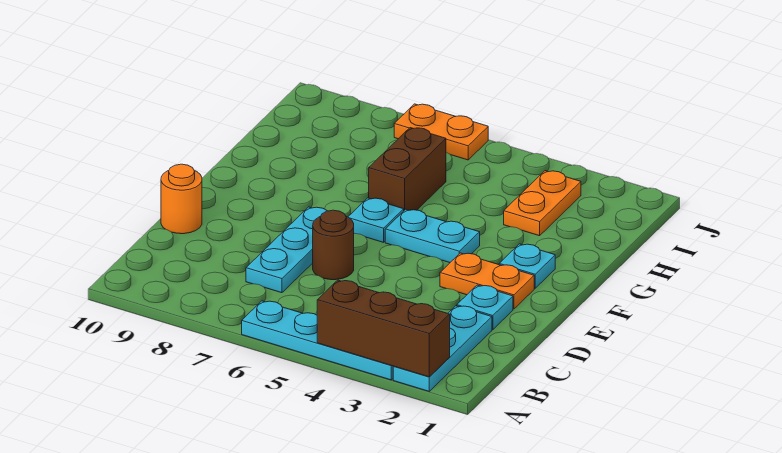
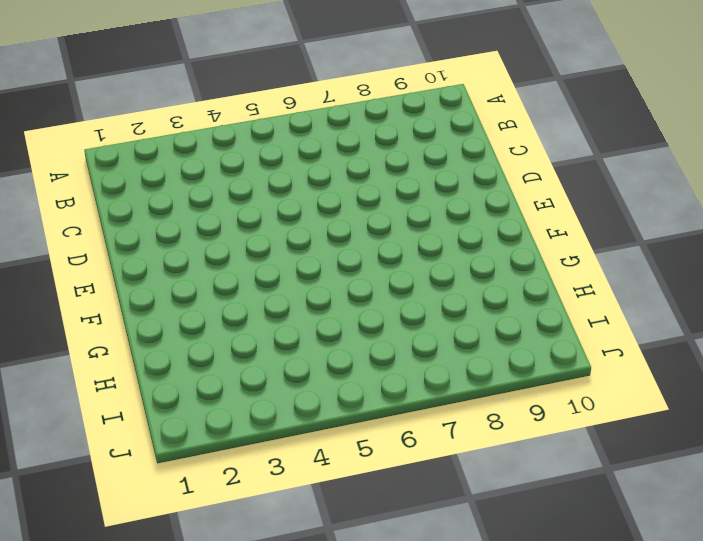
none -> cyan plate A2:C2 level 1
none -> cyan plate A3:A6 level 1
none -> cyan plate C7:E7 level 1

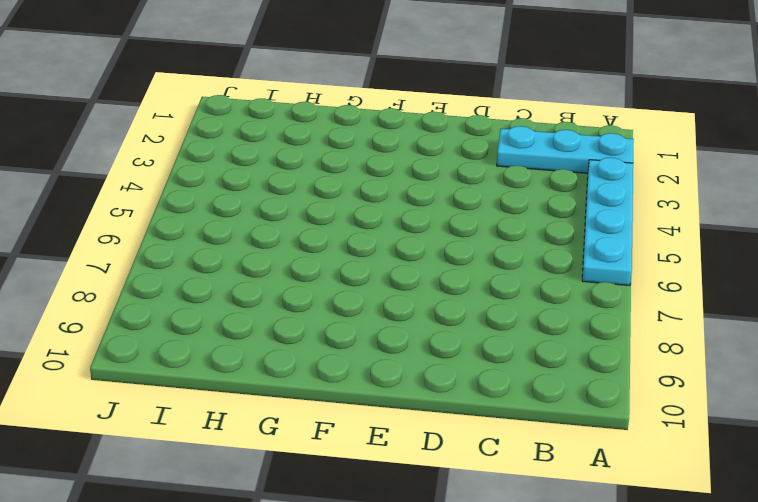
none -> cyan plate C7:E7 level 1
none -> cyan plate D2 level 1
none -> brown round brick D6 level 1

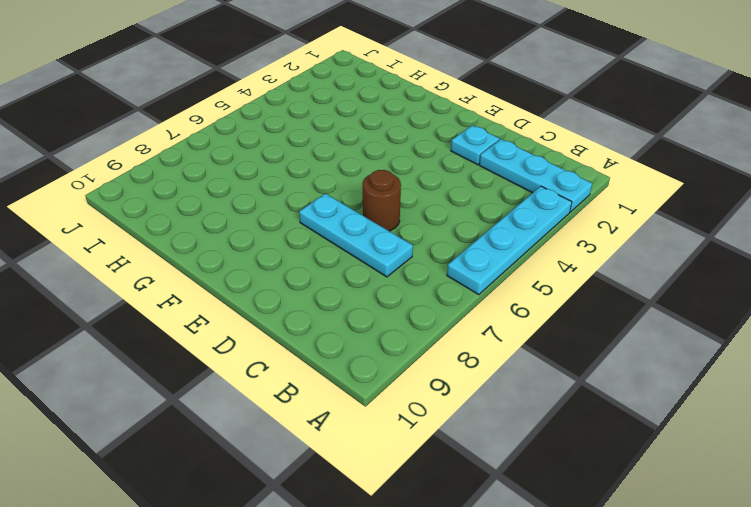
none -> orange round brick D10 level 1
none -> orange plate E2:E3 level 1
none -> cyan plate F2 level 1

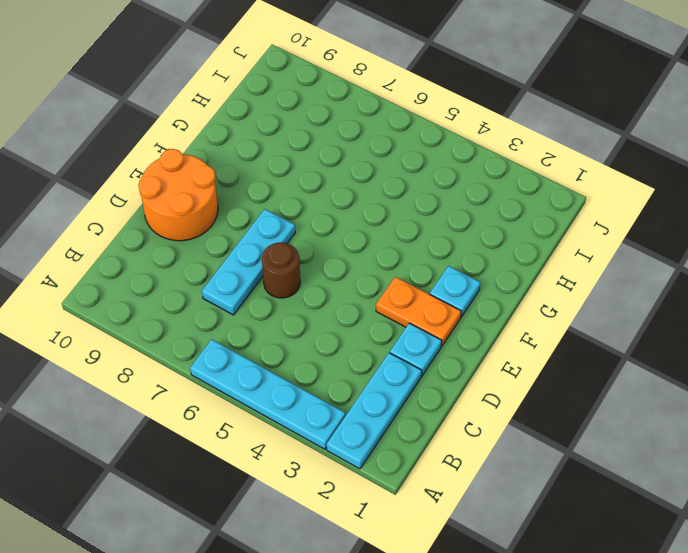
orange round brick D9:E10 level 1 -> orange round brick D10 level 1
none -> cyan plate F4:F5 level 1
none -> cyan plate F6 level 1
none -> brown brick G6:H6 level 1

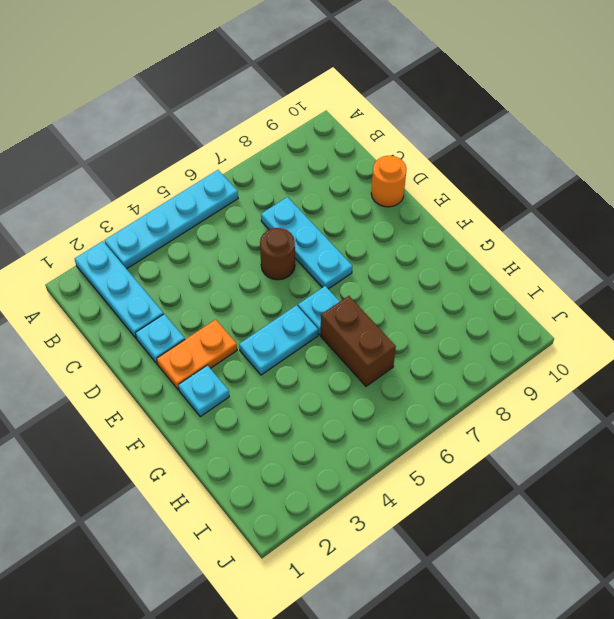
none -> orange plate H3:I3 level 1
none -> orange plate J6:J7 level 1
none -> brown brick A2:A4 level 2

